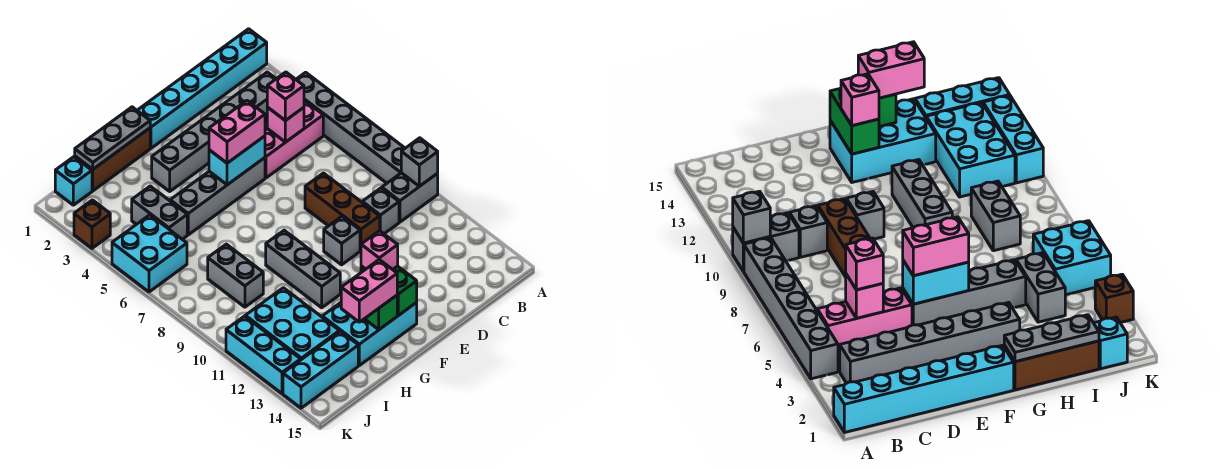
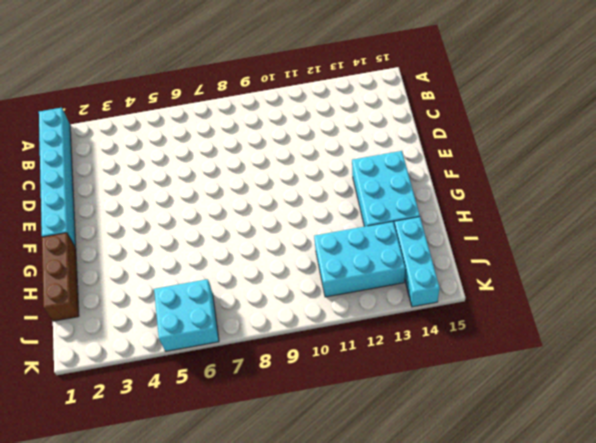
none -> grey brick A4:A9 level 1
none -> grey brick A10:B10 level 1
none -> grey brick B3:G3 level 1
none -> pink brick B5:D5 level 1

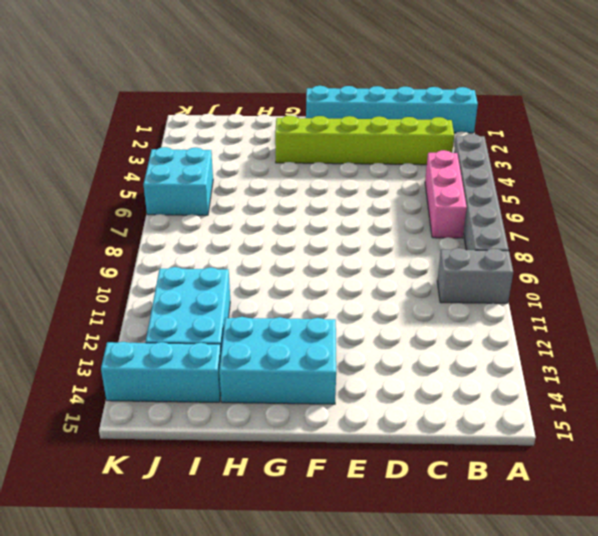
lime brick B3:G3 level 1 -> grey brick B3:G3 level 1
pink brick B5:B7 level 1 -> pink brick B5:D5 level 1
none -> grey brick C10 level 1
none -> brown brick D8:D10 level 1
none -> grey brick E5:H5 level 1
none -> grey brick E10 level 1

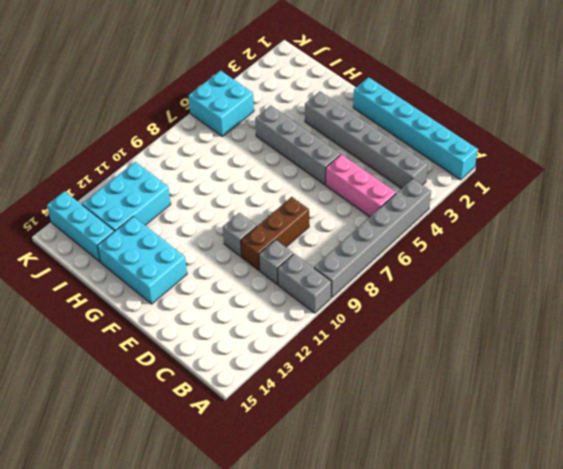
none -> brown brick G1:I1 level 1
none -> grey brick G9:G11 level 1
none -> grey brick I4:I5 level 1
none -> grey brick I8:I9 level 1

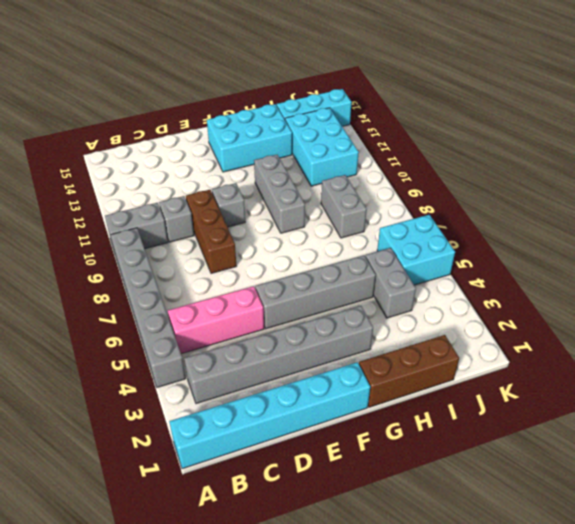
none -> cyan brick J1 level 1
none -> brown brick K3 level 1
none -> cyan brick K11:K13 level 1
none -> grey brick A10 level 2

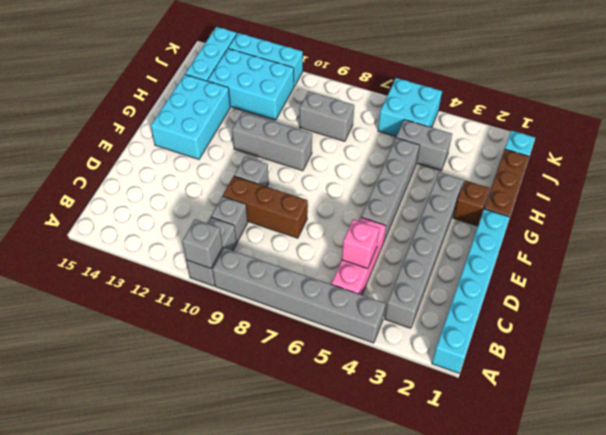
brown brick G2 level 1 -> brown brick K3 level 1
none -> cyan brick E5:F5 level 2
none -> green brick F13:F14 level 2
none -> grey plate G1:I1 level 2
none -> green brick G14 level 2

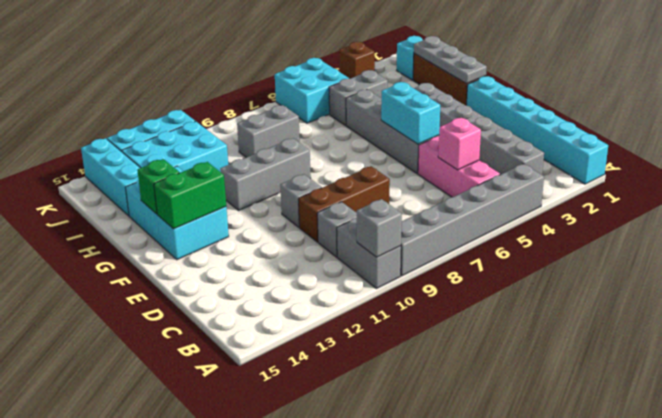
none -> pink brick C5 level 3
none -> pink brick E5:F5 level 3
none -> pink brick F13 level 3
none -> pink brick G14:H14 level 3

